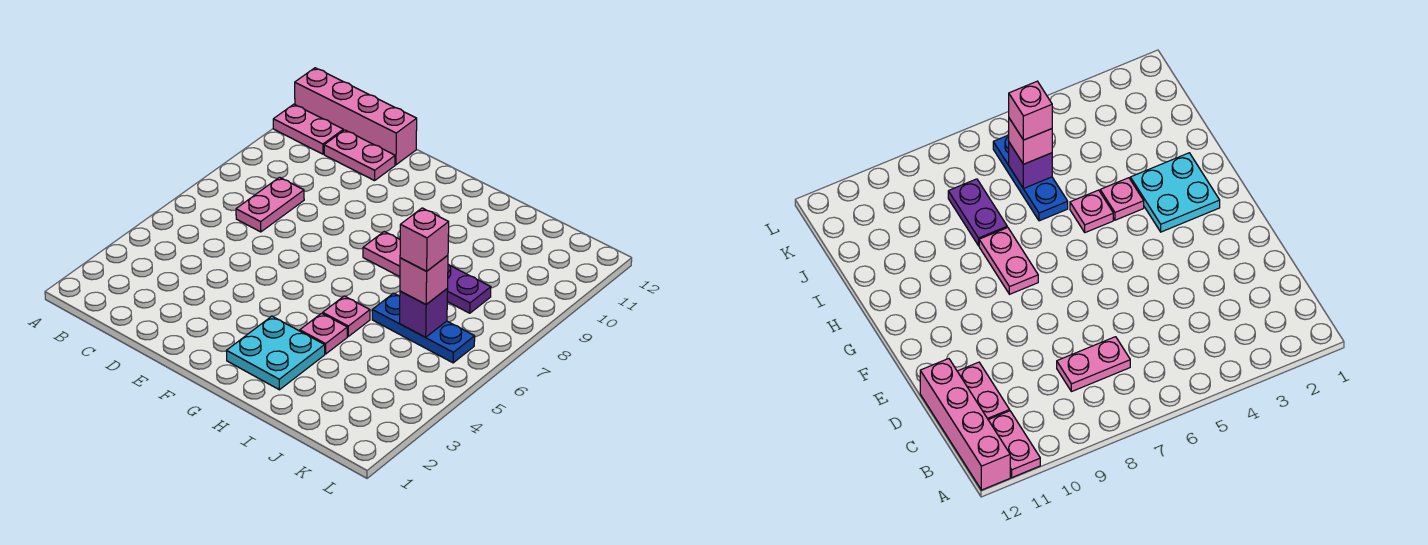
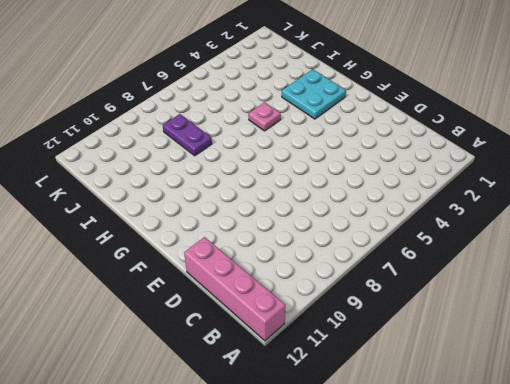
none -> pink plate A11:B11 level 1
none -> pink plate C7:C8 level 1
none -> pink plate C11:D11 level 1

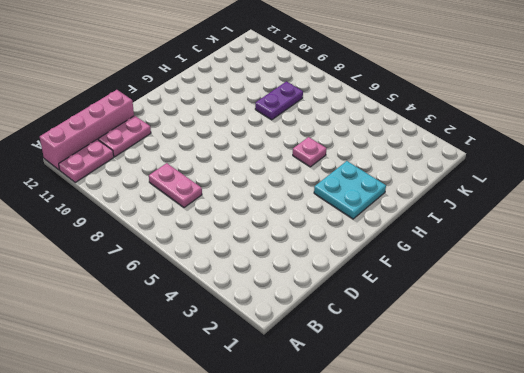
none -> pink plate G8:H8 level 1
none -> pink plate H4 level 1
none -> blue plate I6:K6 level 1

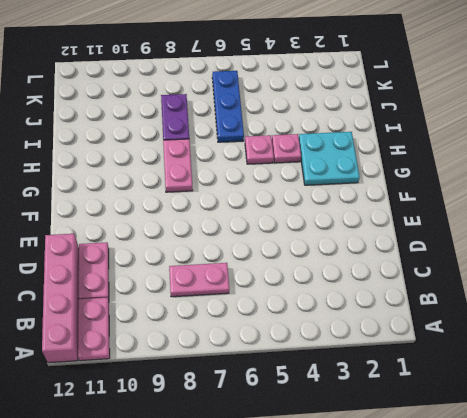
none -> purple brick J6 level 2
none -> pink brick J6 level 3
none -> pink brick J6 level 4

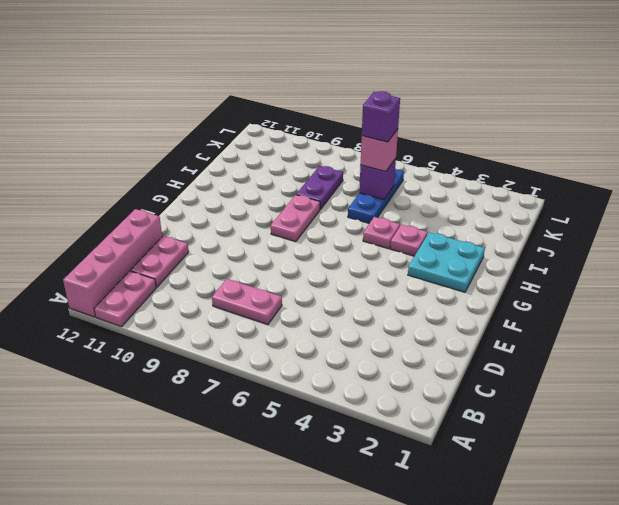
purple brick J6 level 4 -> pink brick J6 level 4

